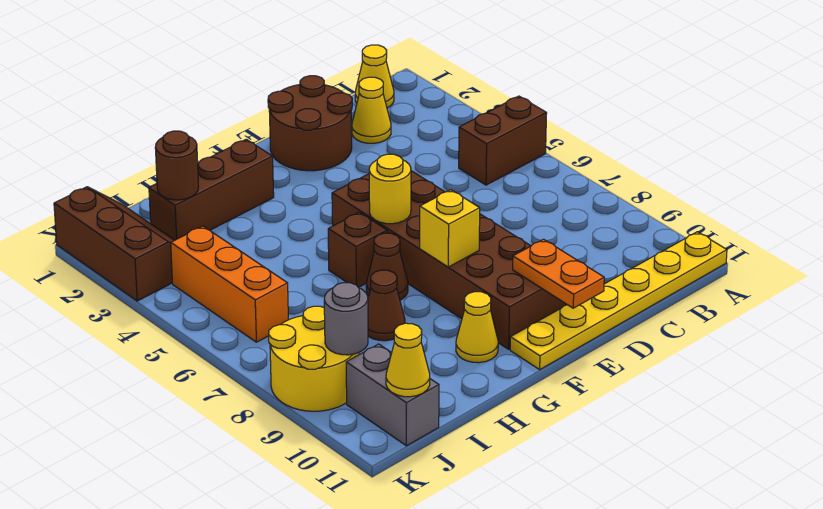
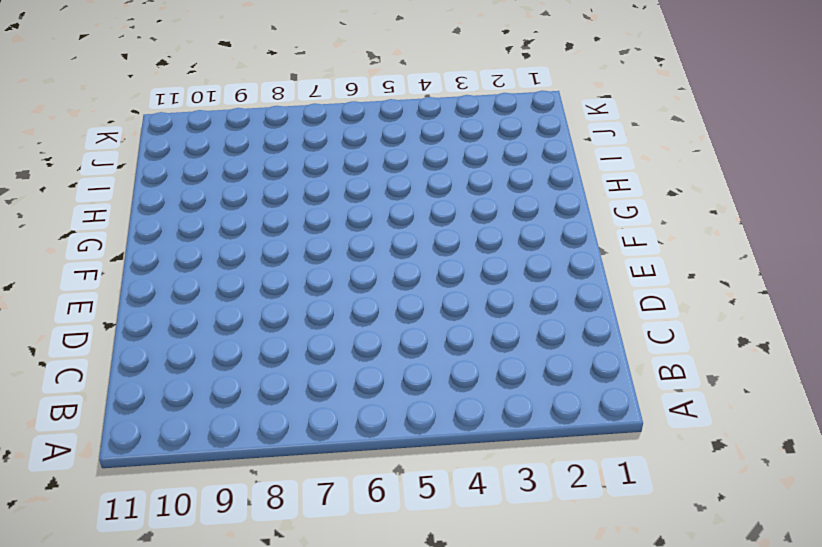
none -> brown brick A5:B5 level 1
none -> yellow plate A11:F11 level 1
none -> yellow cone B1 level 1

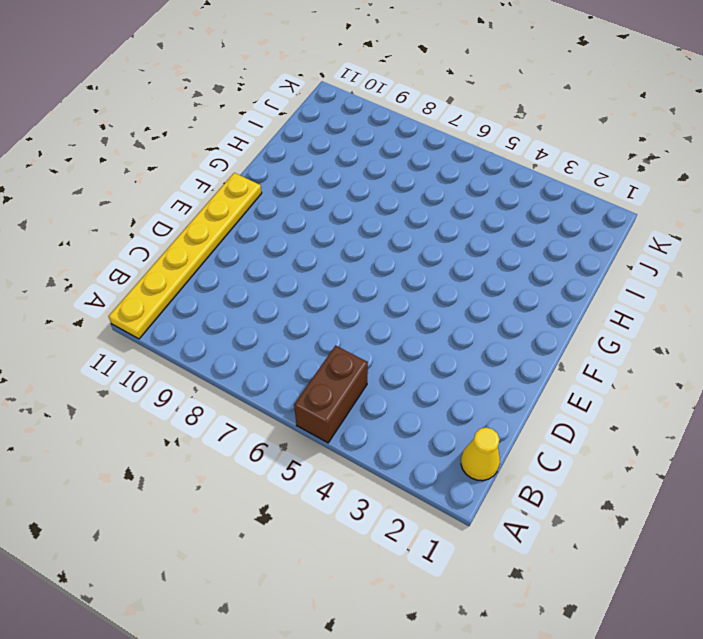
none -> yellow cone C2 level 1
none -> brown round brick D1:E2 level 1
none -> brown brick E5:F10 level 1

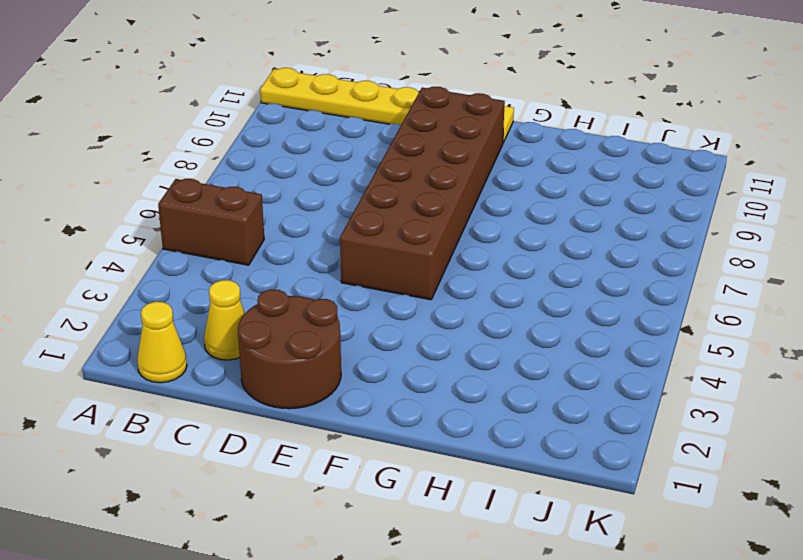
none -> brown brick G2:I2 level 1
none -> brown brick G6 level 1
none -> brown cone G7 level 1

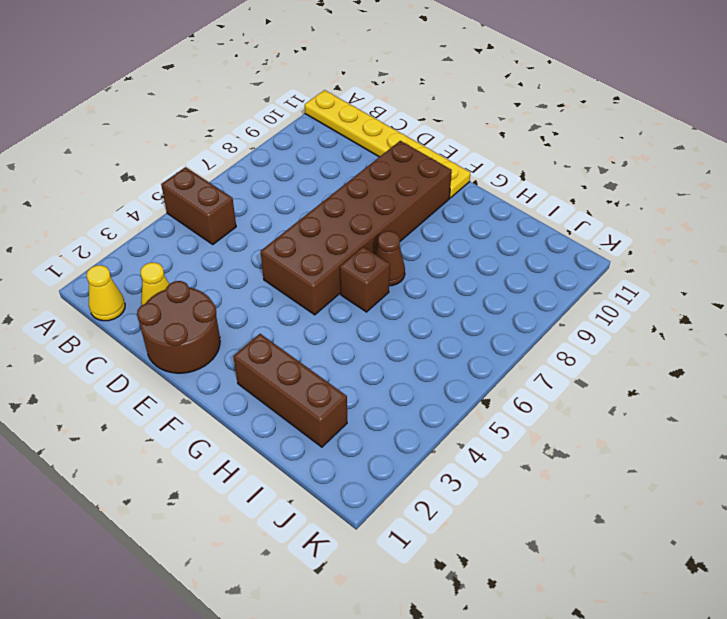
none -> yellow cone G10 level 1
none -> brown cone H8 level 1
none -> brown slope J1:K3 level 1 top K

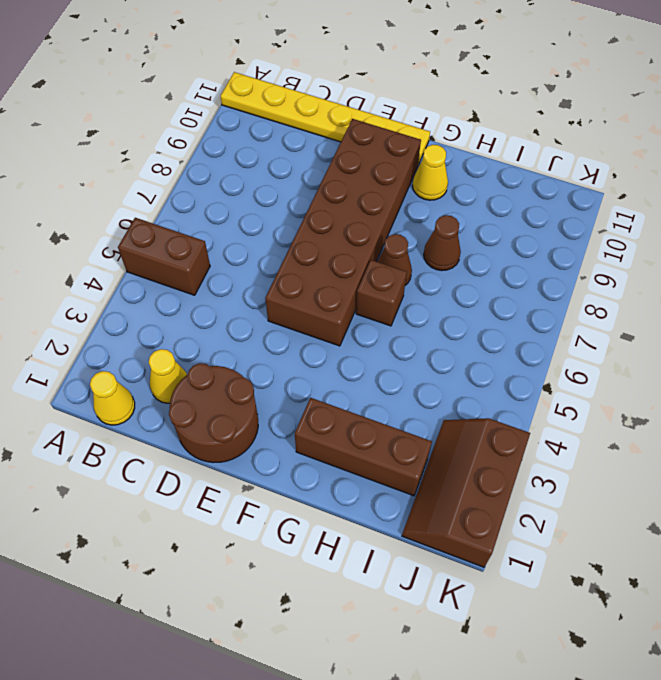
none -> orange brick J4:J6 level 1
none -> yellow round brick J8:K9 level 1
none -> grey brick J10:J11 level 1

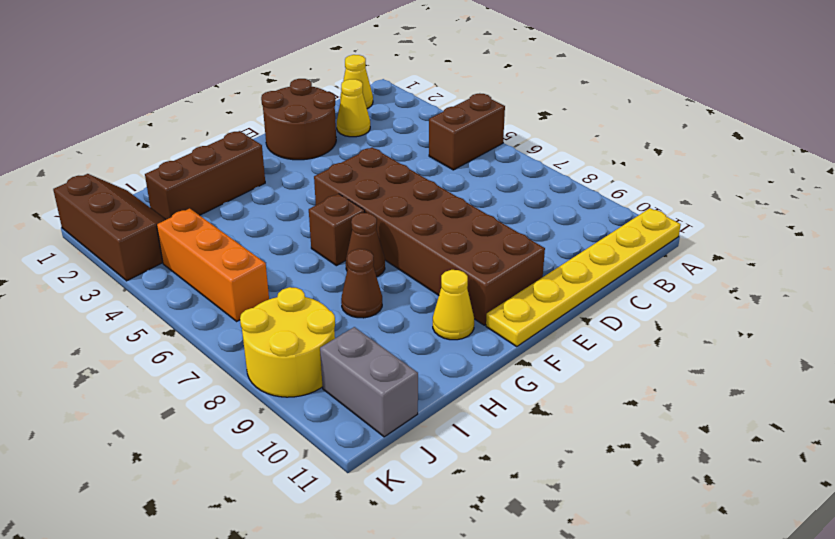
none -> orange plate E10:E11 level 2
none -> yellow round brick F6 level 2
none -> yellow brick F8 level 2

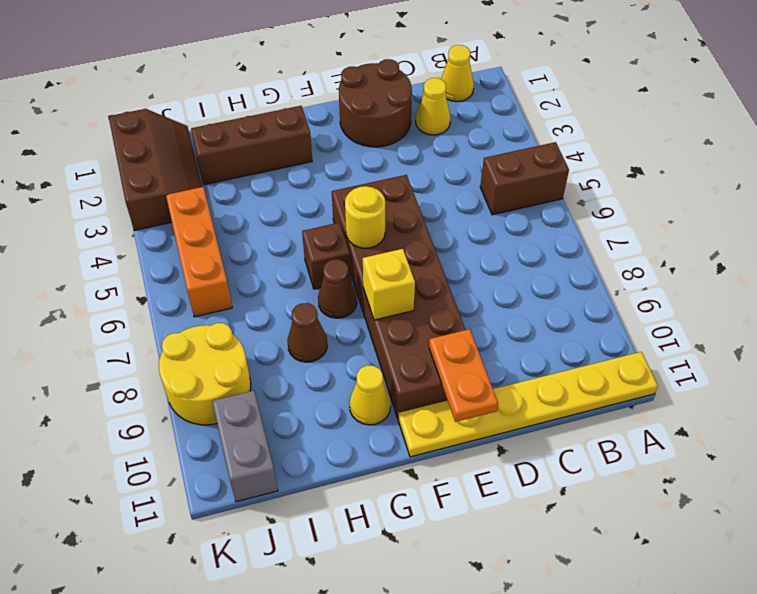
none -> brown round brick I2 level 2
none -> grey round brick J9 level 2
none -> yellow cone J11 level 2

